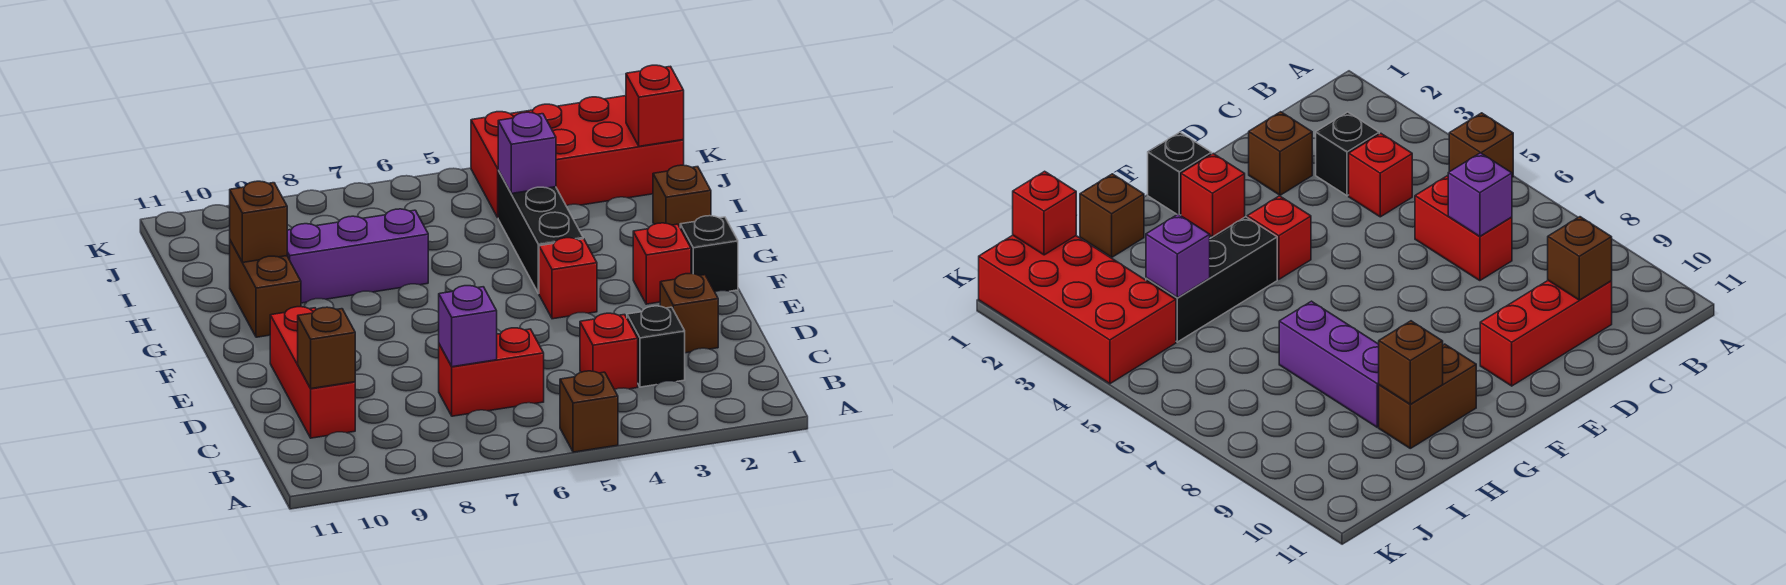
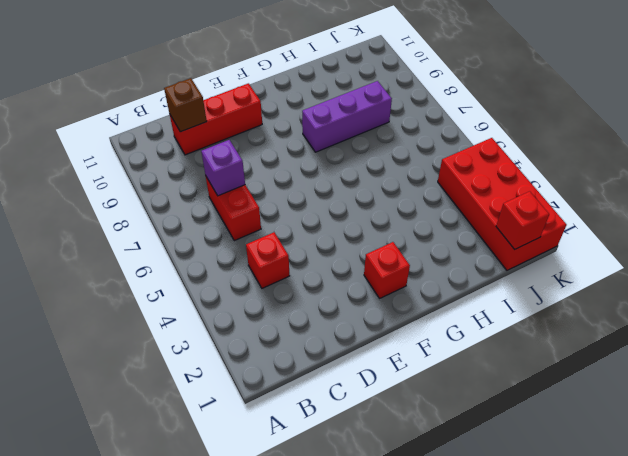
purple brick G8:I8 level 1 -> purple brick H7:H9 level 1
none -> brown brick A5 level 1
none -> black brick C3 level 1
none -> brown brick D2 level 1

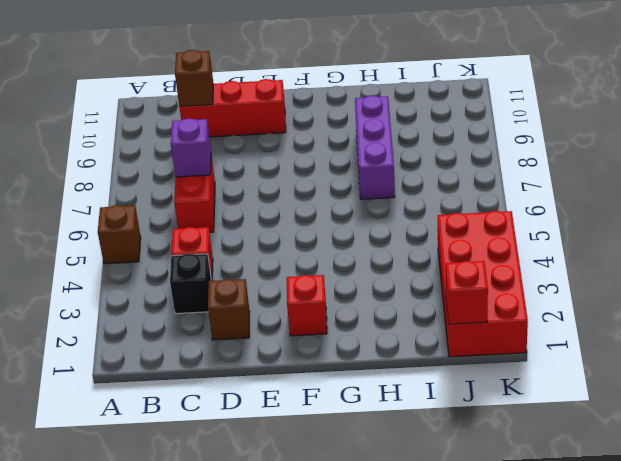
none -> black brick F1 level 1
none -> red brick F4 level 1
none -> black brick G4:I4 level 1

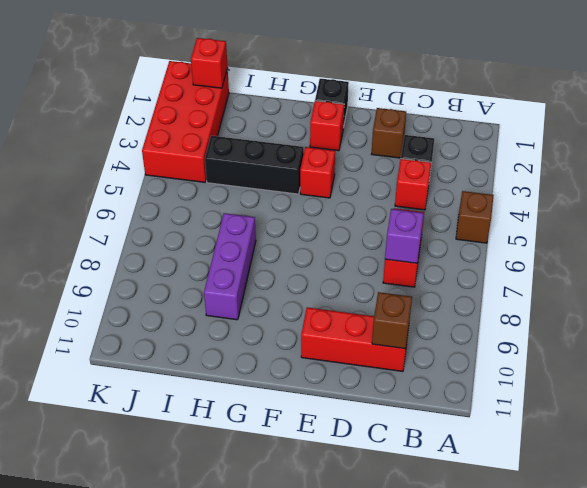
none -> brown brick G10:H10 level 1
none -> brown brick H1 level 1
none -> brown brick H10 level 2

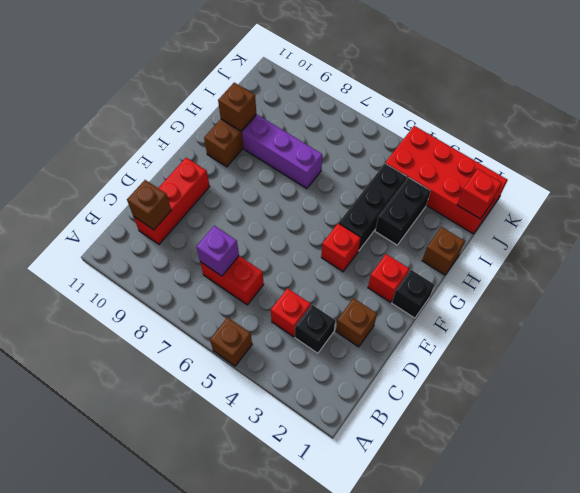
black brick H3:I3 level 1 -> none
none -> purple brick I4 level 2

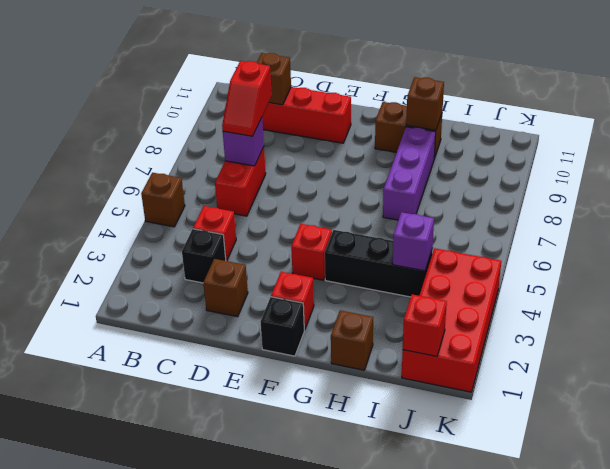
red slope C7:C8 level 3 top 8 -> none

